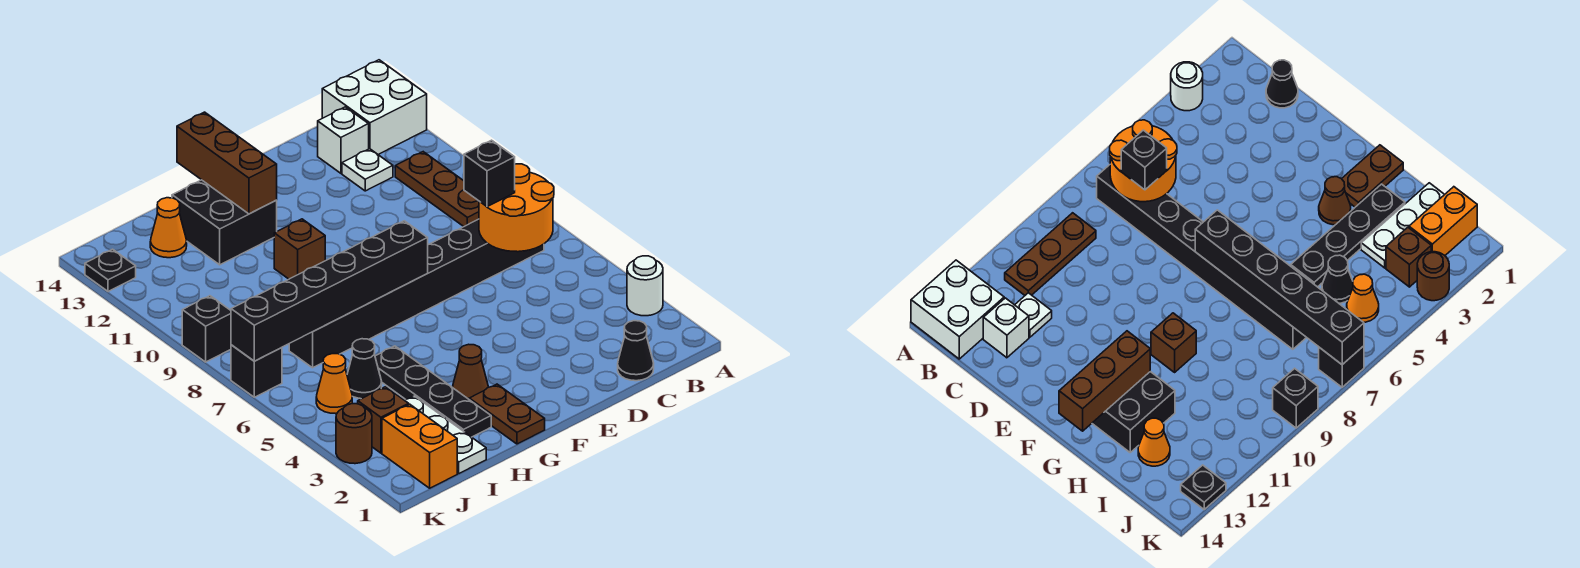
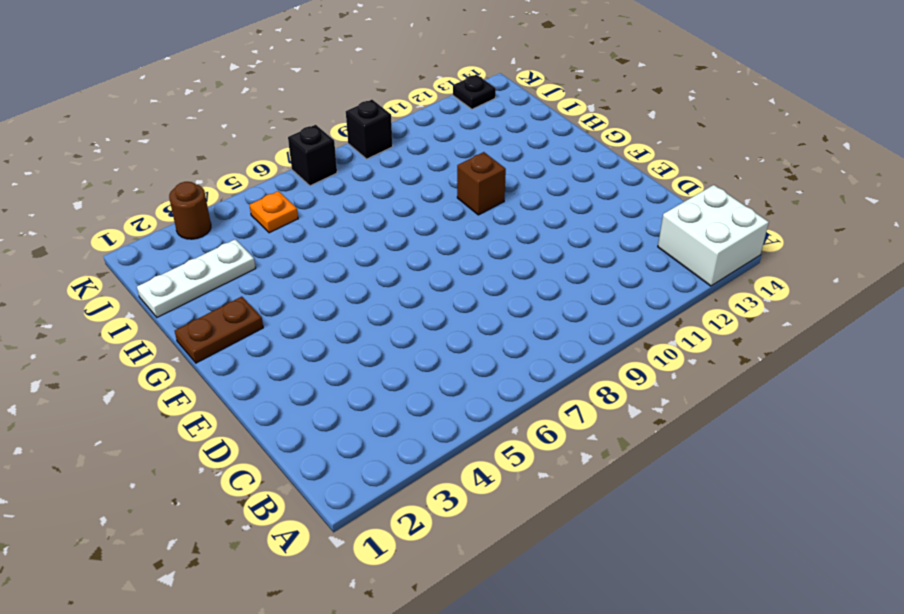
orange plate J5 level 1 -> orange cone J5 level 1
none -> white round brick A3 level 1
none -> black brick B7:I7 level 1
none -> brown plate B9:B11 level 1

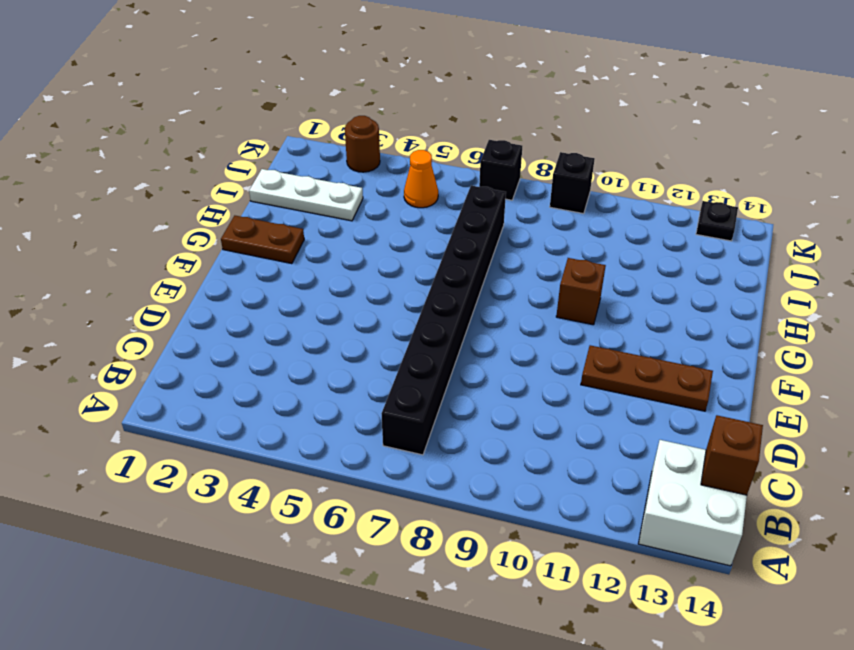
brown brick B14 level 2 -> brown brick J3 level 1
brown plate E11:E13 level 1 -> brown plate B9:B11 level 1
none -> white round brick A3 level 1
none -> black cone C1 level 1
none -> white plate C12 level 1

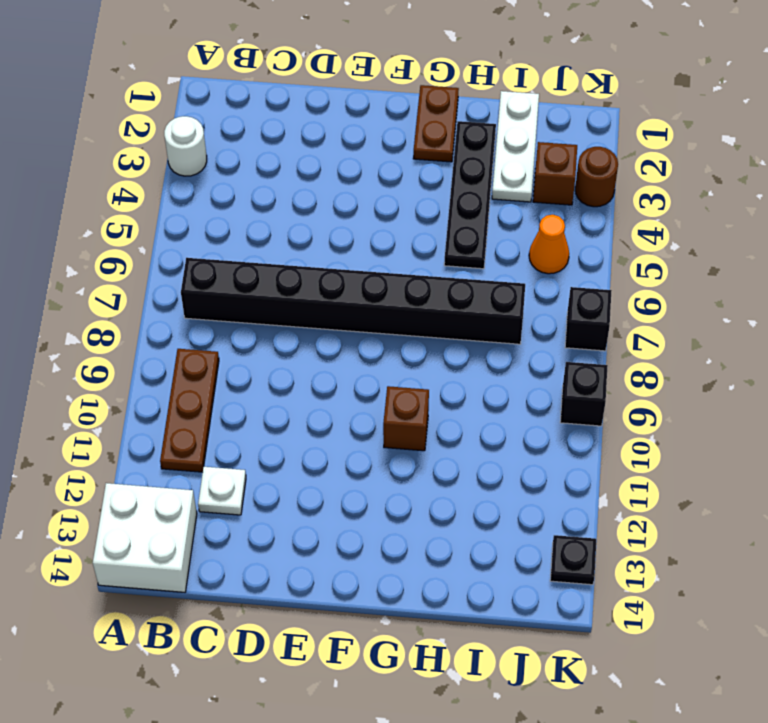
none -> black cone C1 level 1
none -> white brick C13 level 1
none -> brown cone G3 level 1

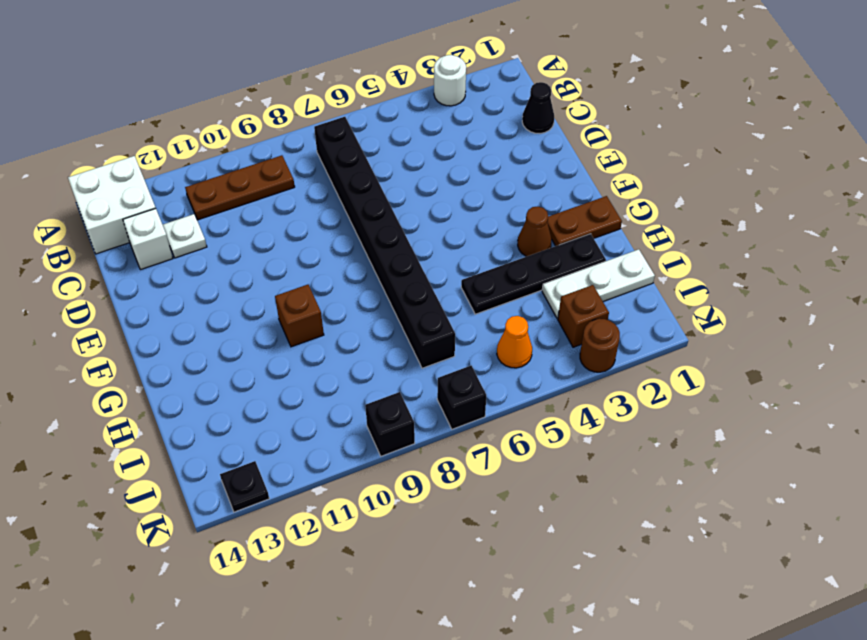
none -> black brick G12:H13 level 1
none -> black cone I5 level 1
none -> orange cone I13 level 1

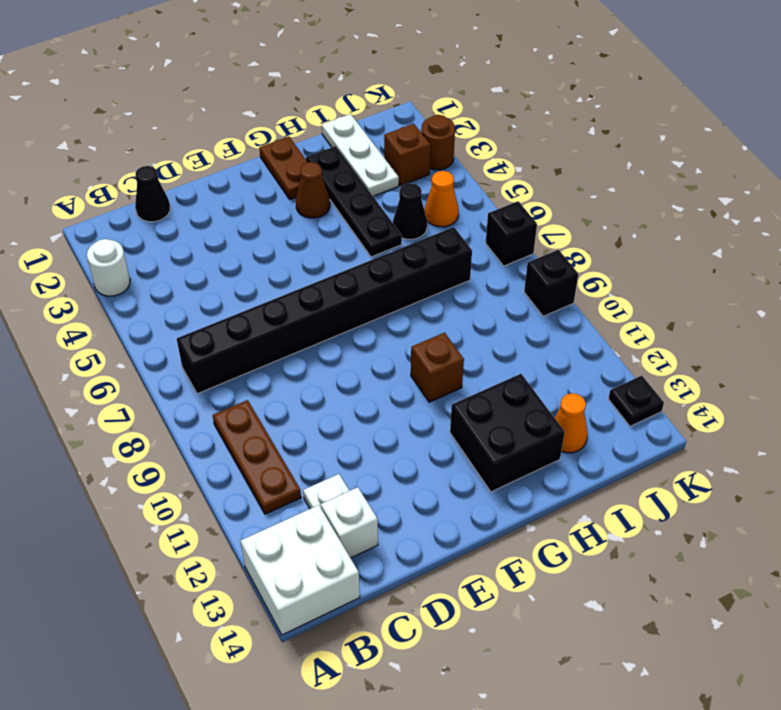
none -> orange brick J1:J2 level 1
none -> orange round brick B6:C7 level 2
none -> black brick F7:K7 level 2

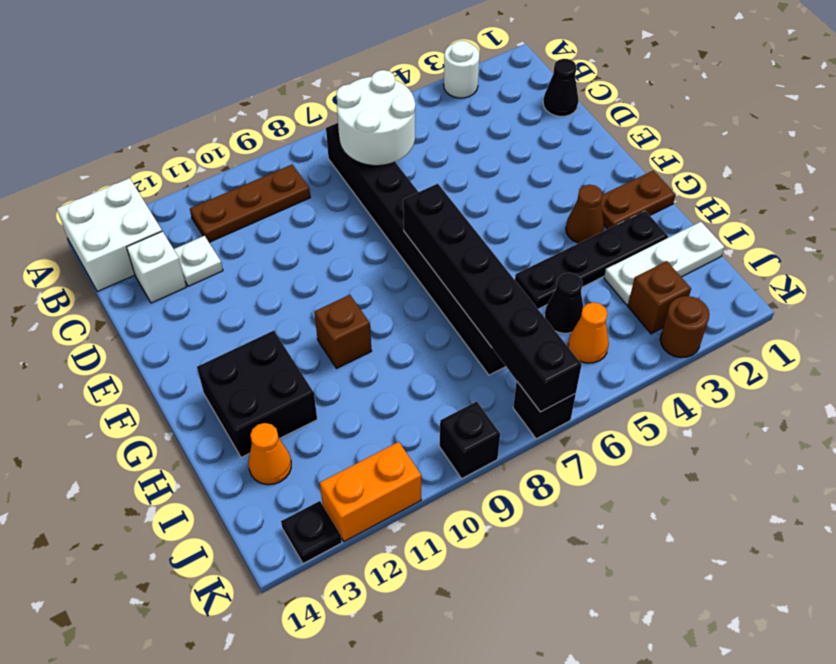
white round brick B6:C7 level 2 -> orange round brick B6:C7 level 2
orange brick K11:K12 level 1 -> orange brick J1:J2 level 1
none -> brown brick G12:G14 level 2
none -> black brick C7 level 3

